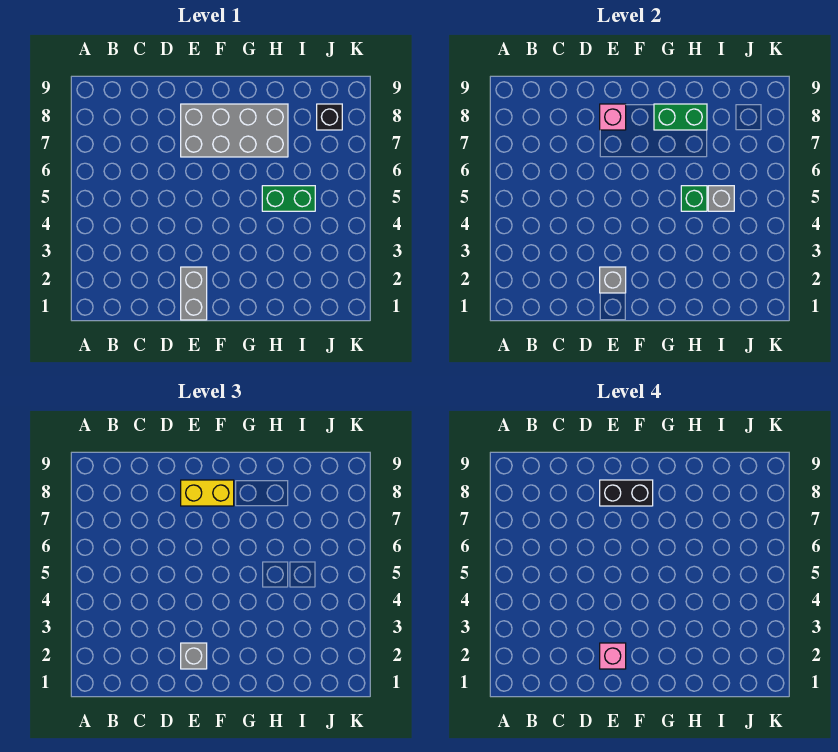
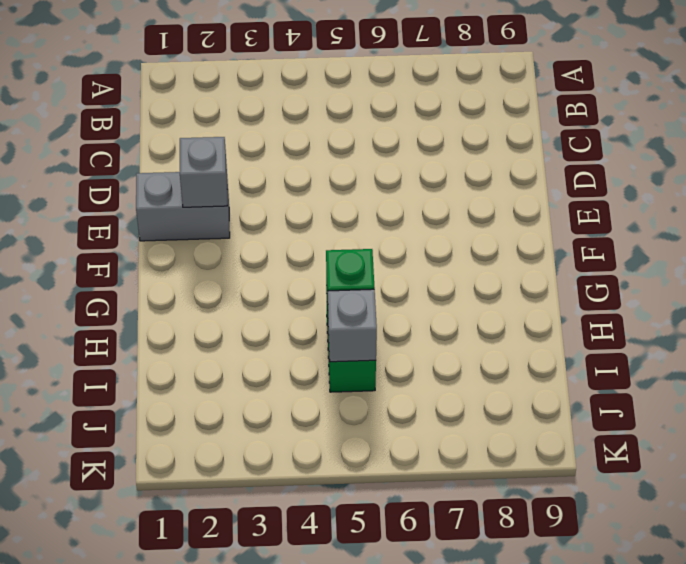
none -> grey brick E7:H8 level 1
none -> black brick J8 level 1
none -> pink brick E8 level 2

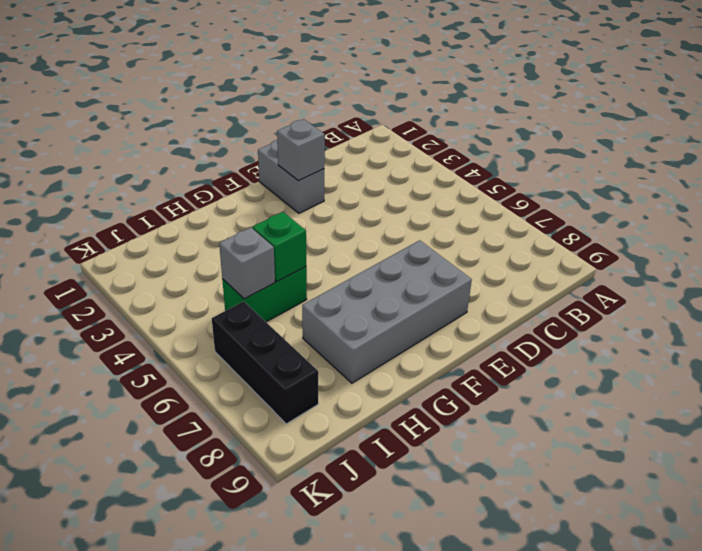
black brick J6:J8 level 1 -> black brick J8 level 1
none -> pink brick E8 level 2
none -> green brick G8:H8 level 2
none -> grey brick E2 level 3

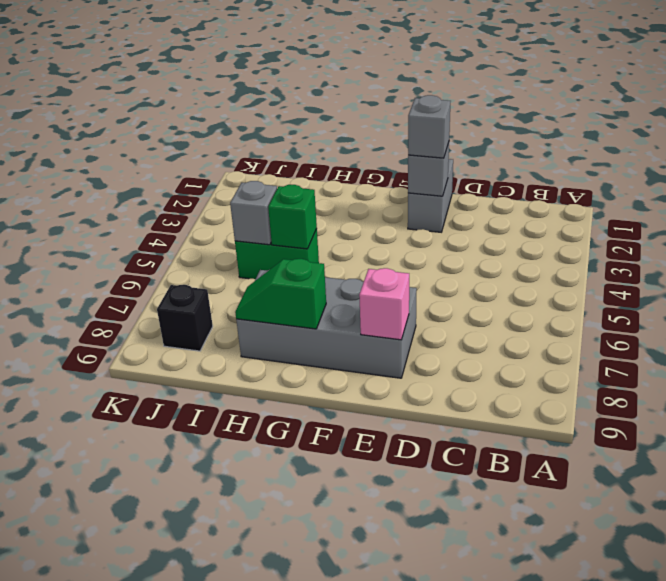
green slope G8:H8 level 2 top G -> green brick G8:H8 level 2
none -> yellow brick E8:F8 level 3
none -> pink brick E2 level 4
none -> black brick E8:F8 level 4

